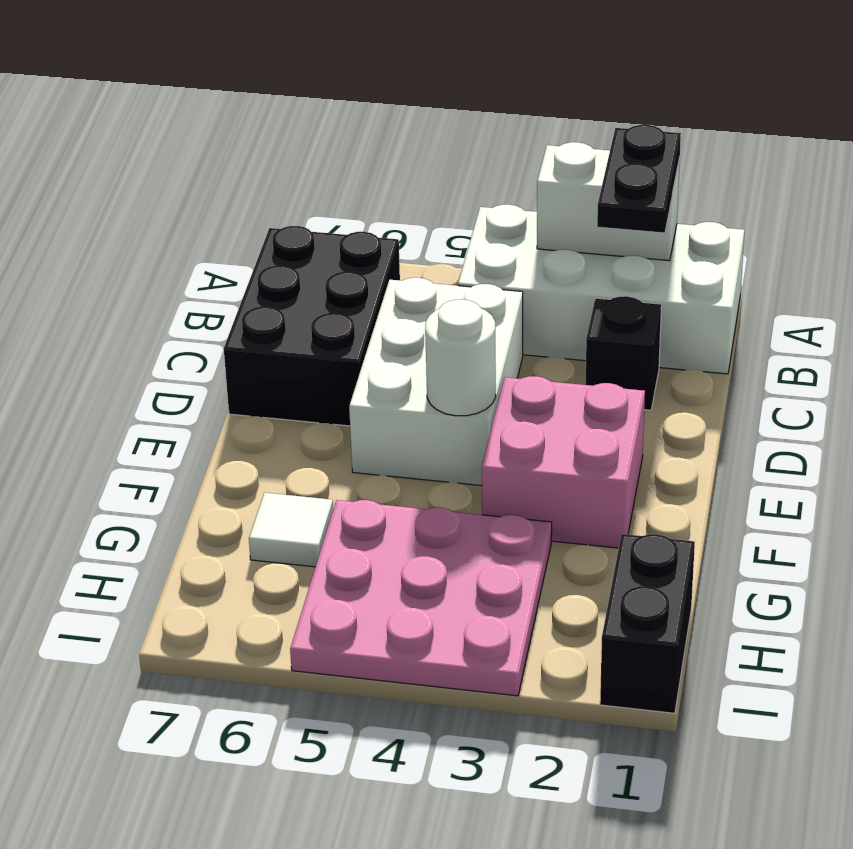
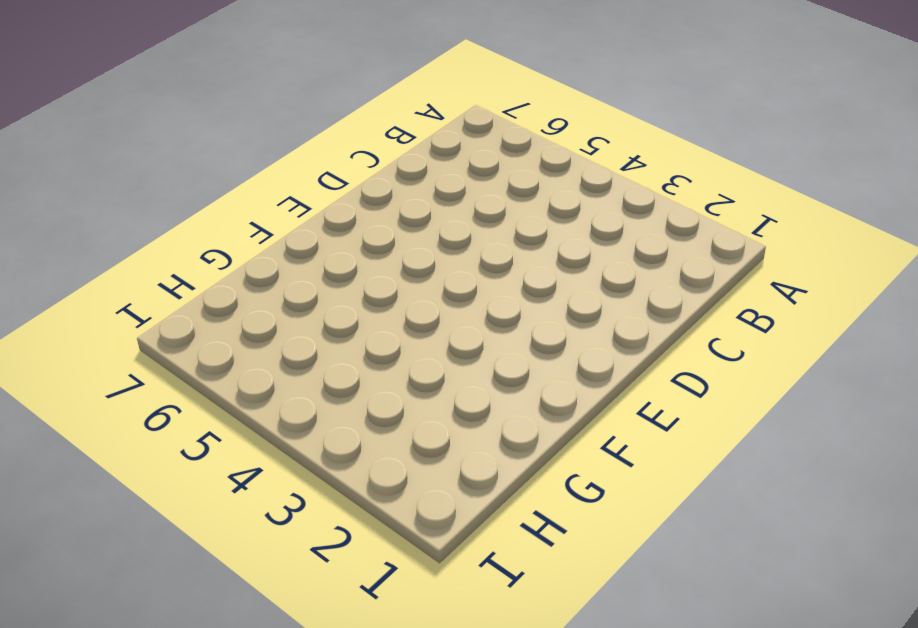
none -> white brick A1:B4 level 1
none -> black brick B6:D7 level 1

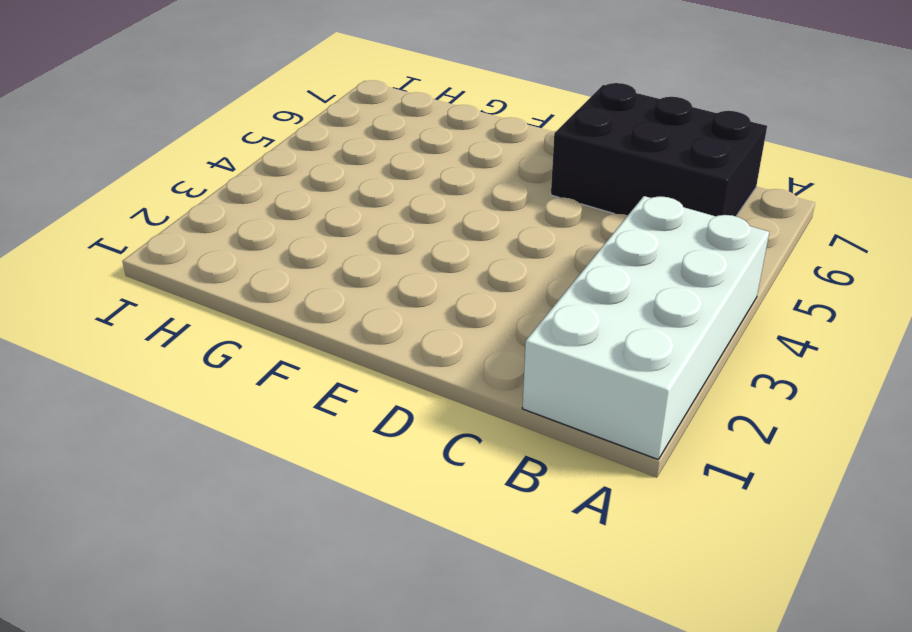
none -> black brick C2 level 1
none -> white brick C4:E5 level 1

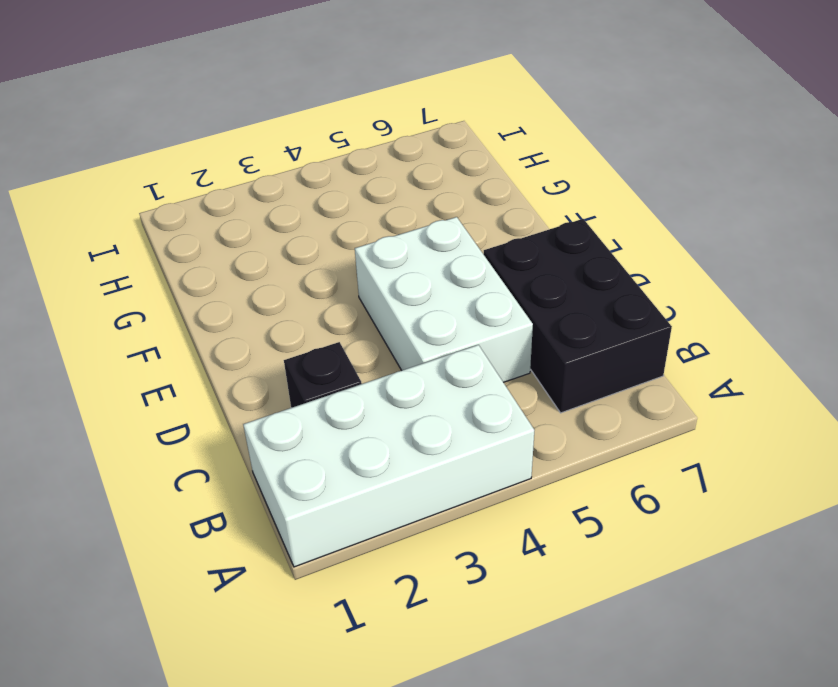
none -> pink brick E2:F3 level 1
none -> pink plate G3:I5 level 1

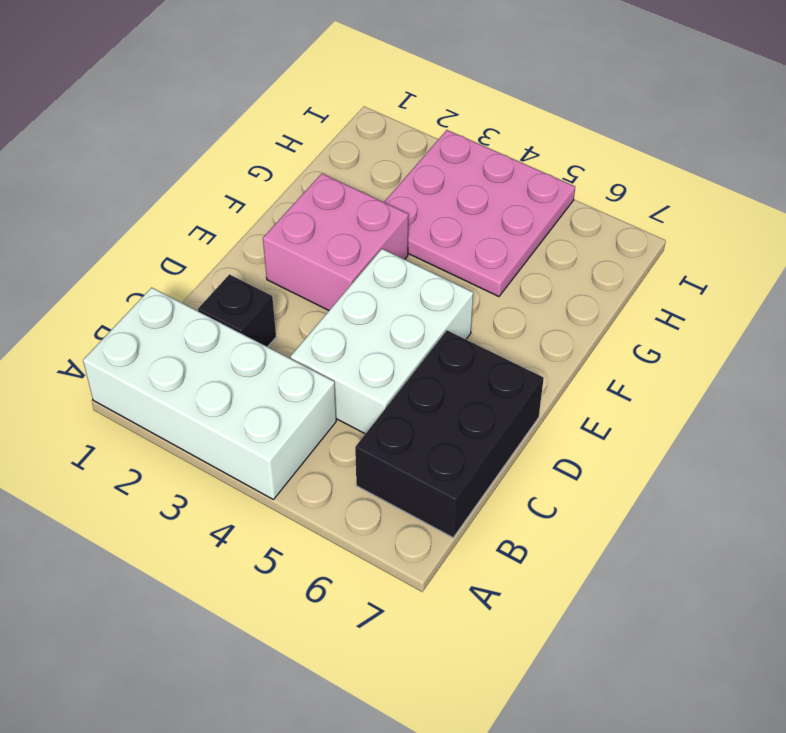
none -> white tile G6 level 1
none -> black brick H1:I1 level 1

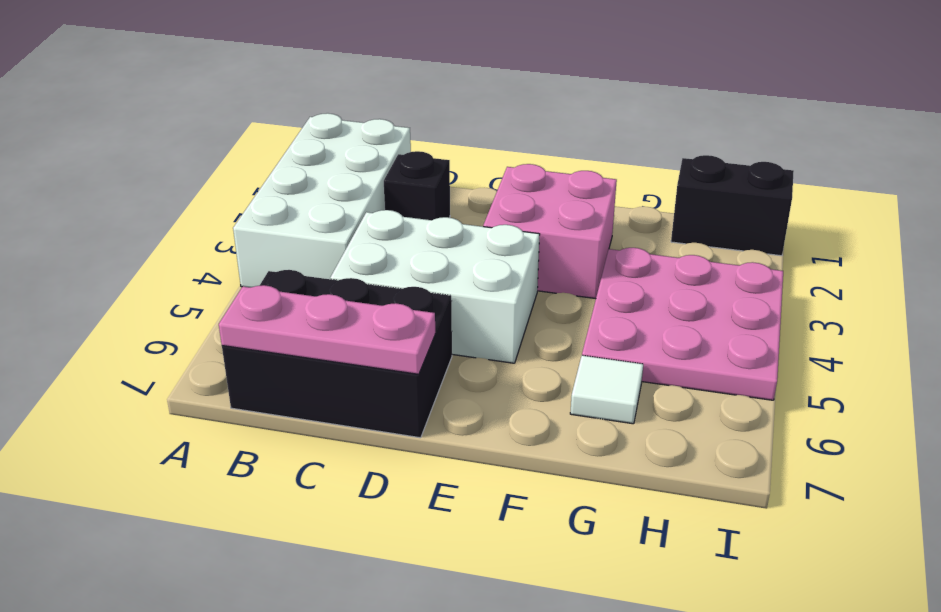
pink plate B7:D7 level 2 -> none
none -> white brick A2:A3 level 2
none -> white round brick E4 level 2

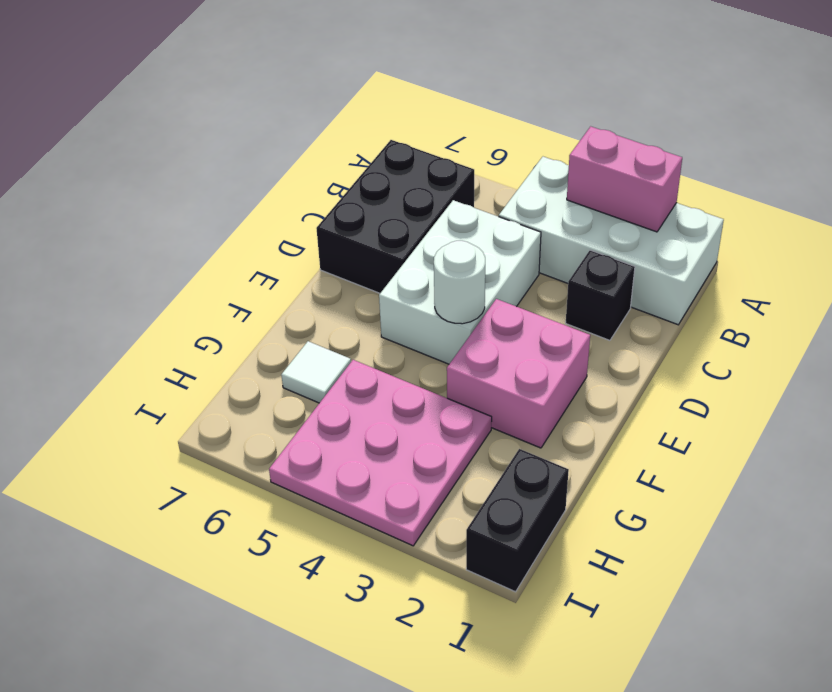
pink brick A2:A3 level 2 -> white brick A2:A3 level 2
none -> black plate A2:B2 level 3

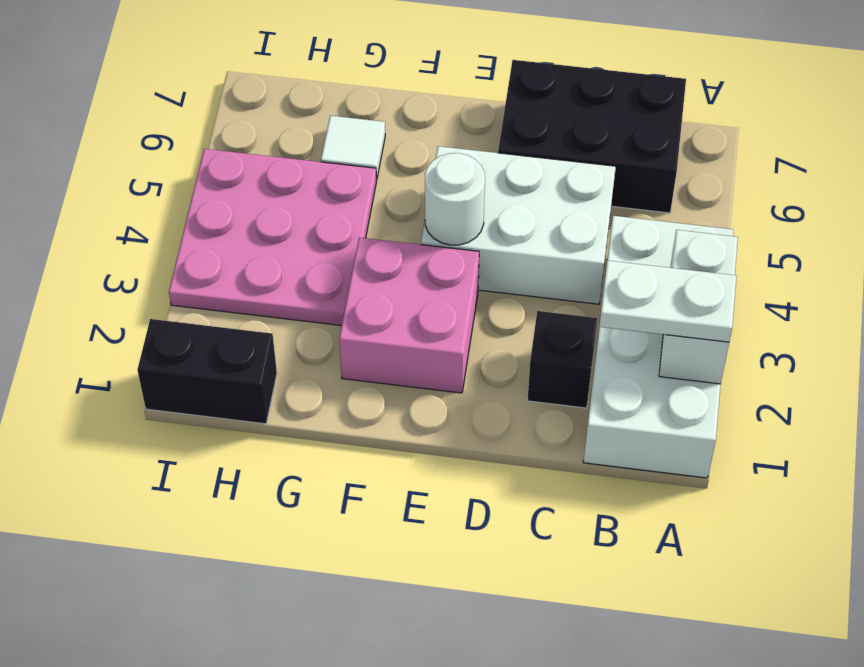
white plate A2:B2 level 3 -> black plate A2:B2 level 3

